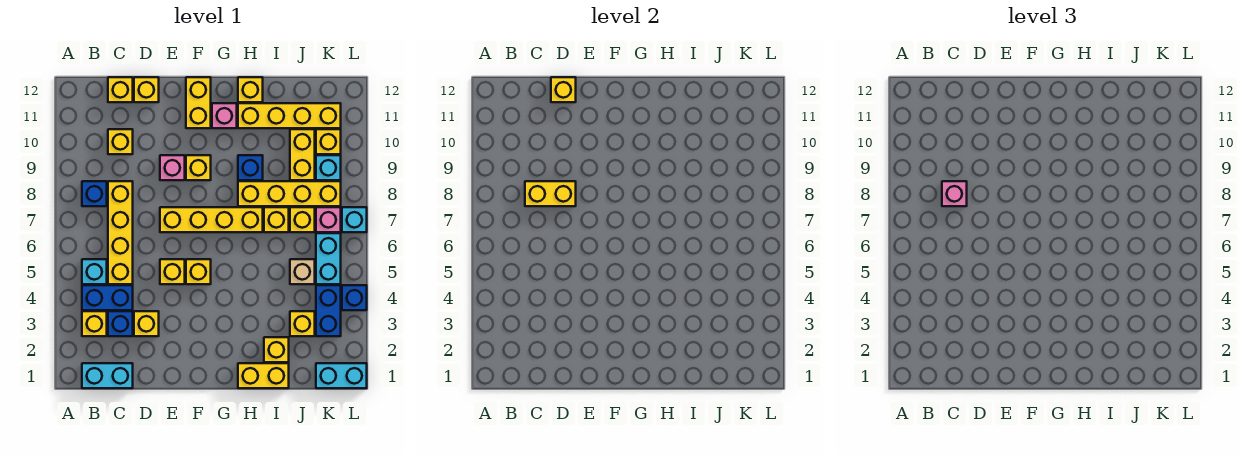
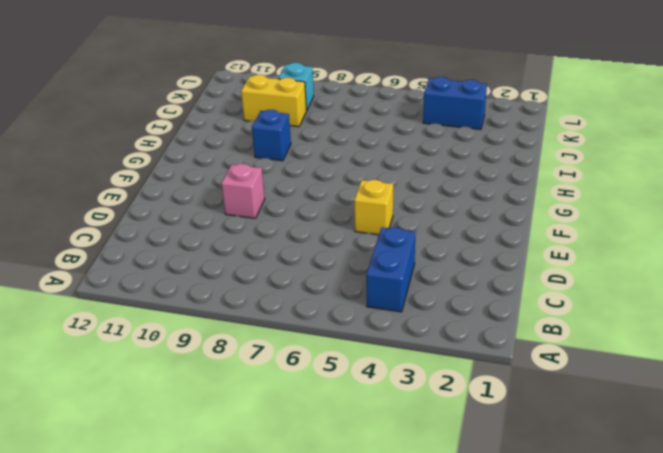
none -> cyan brick B1:C1 level 1
none -> yellow brick B3 level 1
none -> cyan brick B5 level 1
none -> blue brick B8 level 1

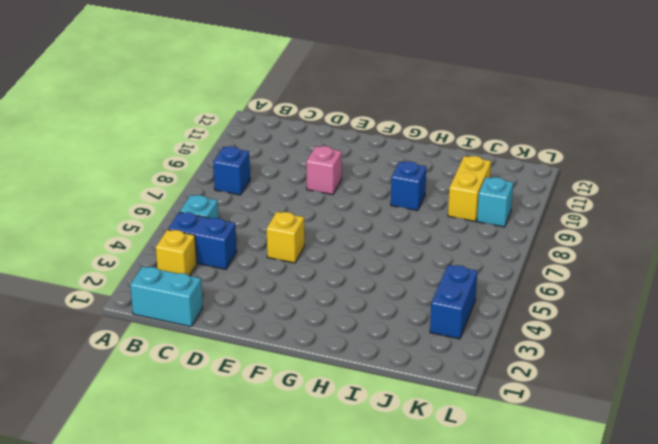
none -> blue brick C3 level 1
none -> yellow brick C5:C8 level 1
none -> yellow brick C10 level 1
none -> yellow brick C12 level 1

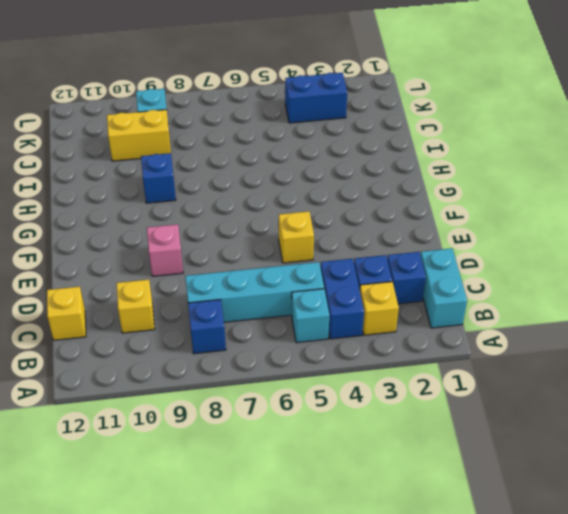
blue brick C2 level 1 -> blue brick L4 level 1
cyan brick C5:C8 level 1 -> yellow brick C5:C8 level 1
none -> yellow brick D3 level 1
none -> yellow brick D12 level 1
none -> yellow brick E7:H7 level 1
none -> yellow brick F5 level 1

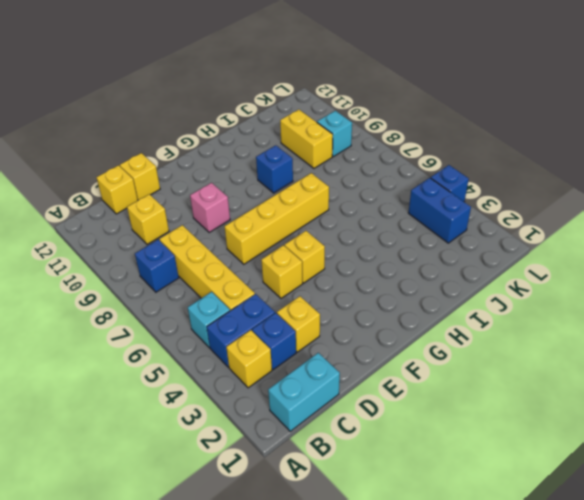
none -> yellow brick F9 level 1
none -> yellow brick F11:F12 level 1
none -> pink brick G11 level 1
none -> yellow brick H1:I1 level 1

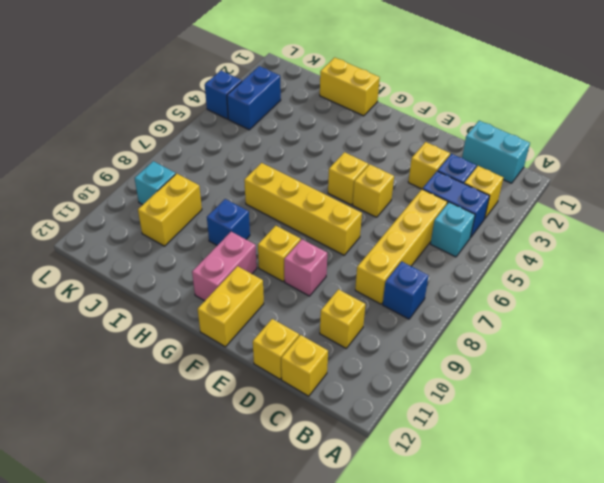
pink brick G10:G11 level 1 -> pink brick G11 level 1
none -> yellow brick H8:K8 level 1
none -> yellow brick H11:K11 level 1
none -> yellow brick H12 level 1
none -> yellow brick I2 level 1

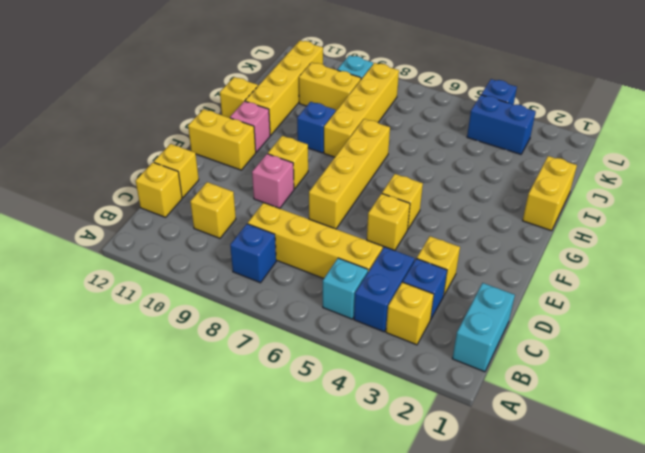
none -> yellow brick I2 level 1
none -> yellow brick I7 level 1
none -> yellow brick J3 level 1
none -> tan brick J5 level 1

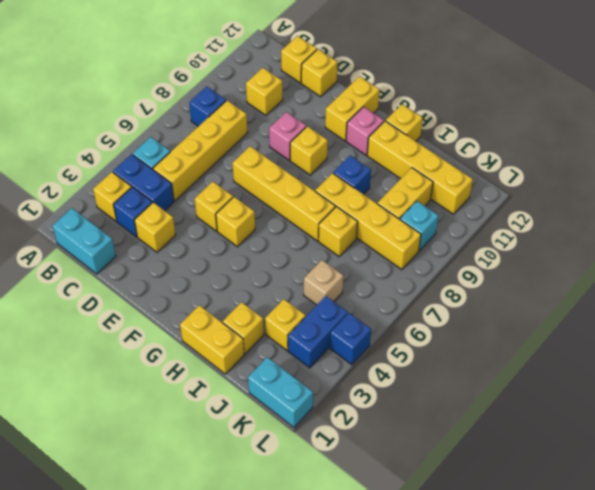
none -> yellow brick J7 level 1
none -> cyan brick K5:K6 level 1
none -> pink brick K7 level 1
none -> yellow brick K10 level 1

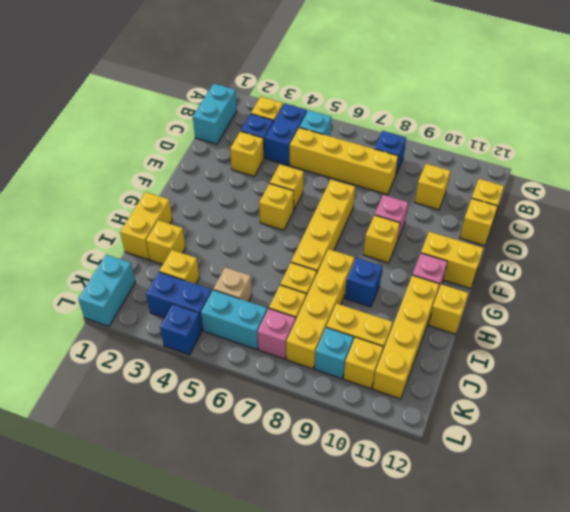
none -> cyan brick L7 level 1
none -> yellow brick C8:D8 level 2
none -> yellow brick D12 level 2
none -> pink brick C8 level 3

